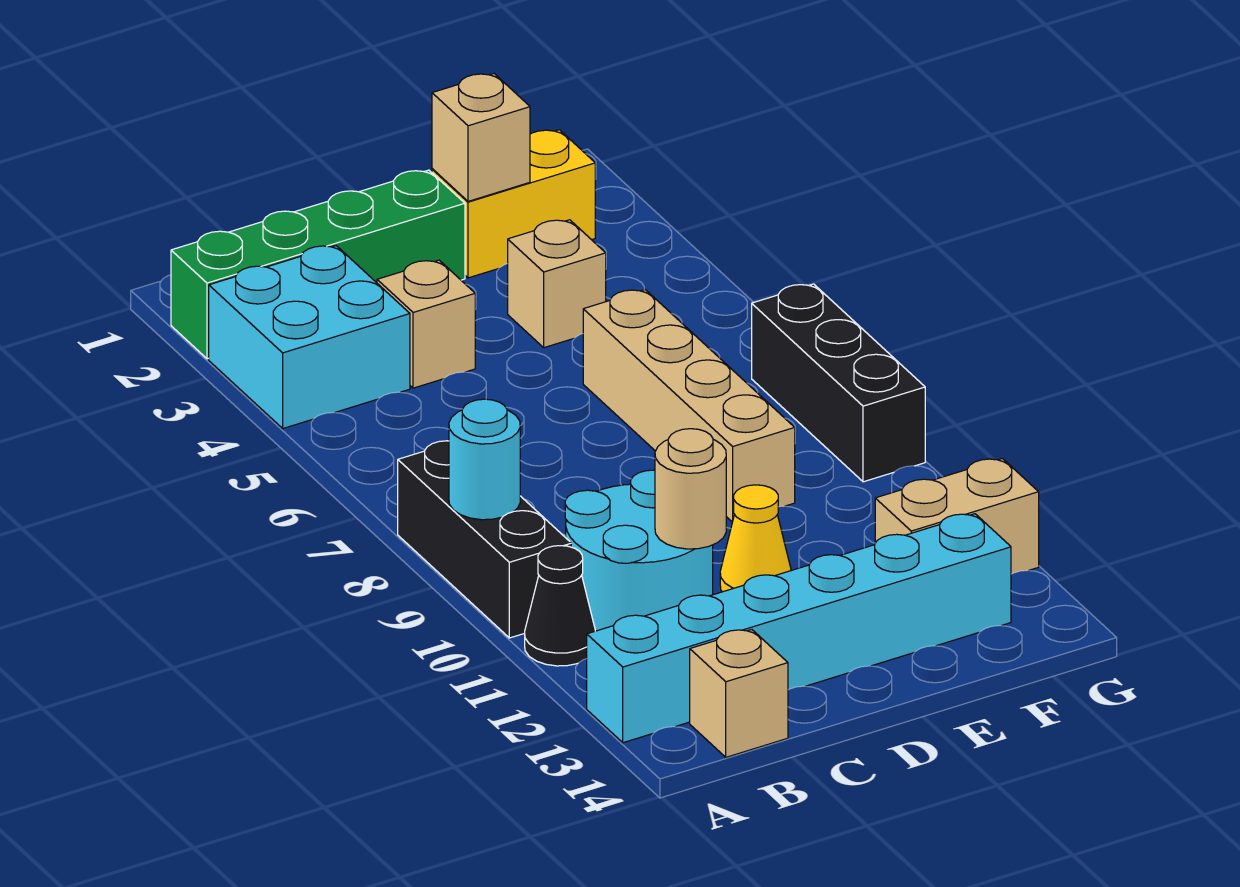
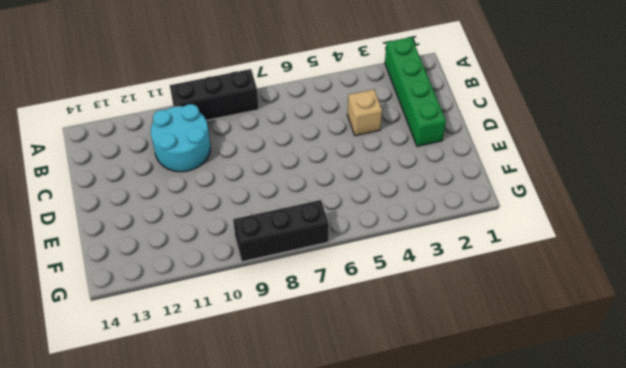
none -> cyan brick A3:B4 level 1
none -> black cone A11 level 1
none -> cyan brick A13:F13 level 1

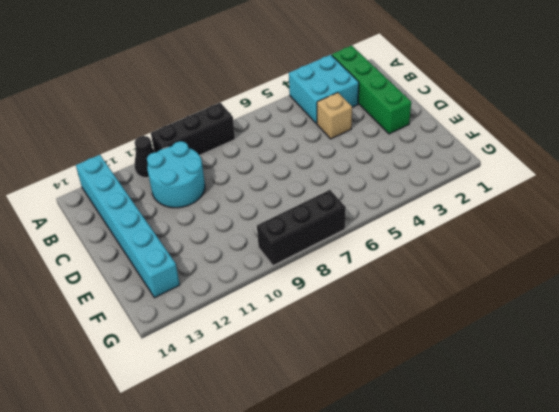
none -> tan brick B14 level 1
none -> yellow cone D11 level 1
none -> yellow brick E2:F2 level 1

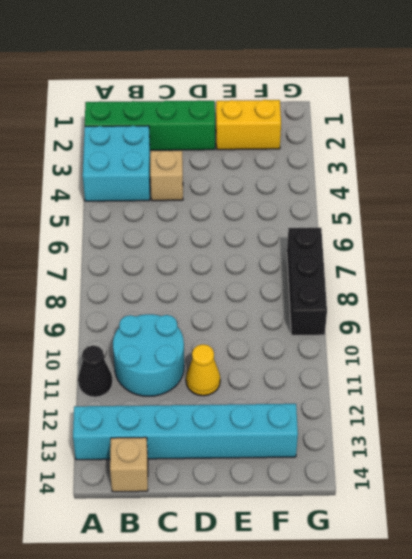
none -> black brick A8:A10 level 1
none -> tan brick E4 level 1
none -> tan brick E6:E9 level 1

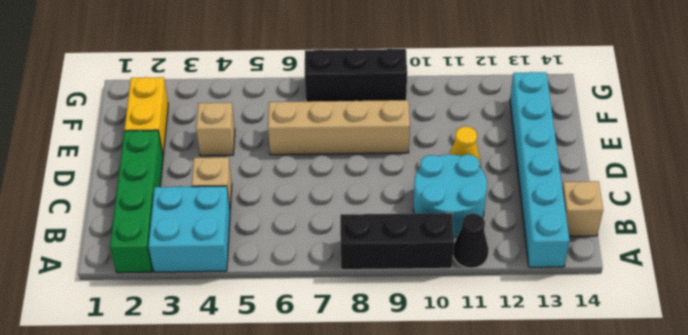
none -> tan brick F12:G12 level 1
none -> cyan round brick A9 level 2
none -> tan round brick C11 level 2

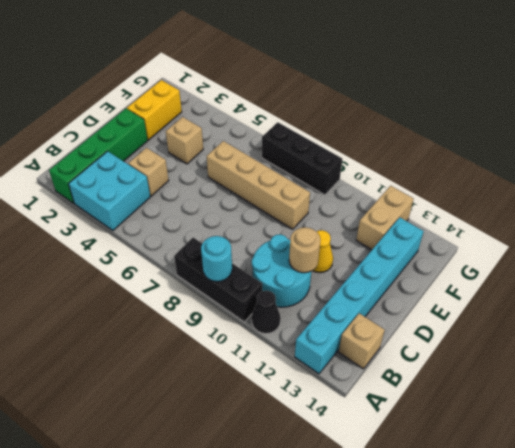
none -> tan brick E2 level 2

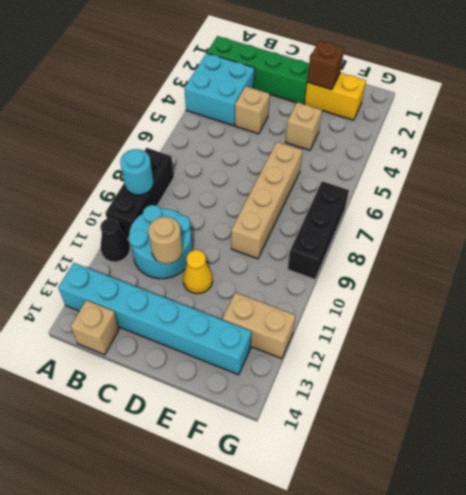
brown brick E2 level 2 -> tan brick E2 level 2

